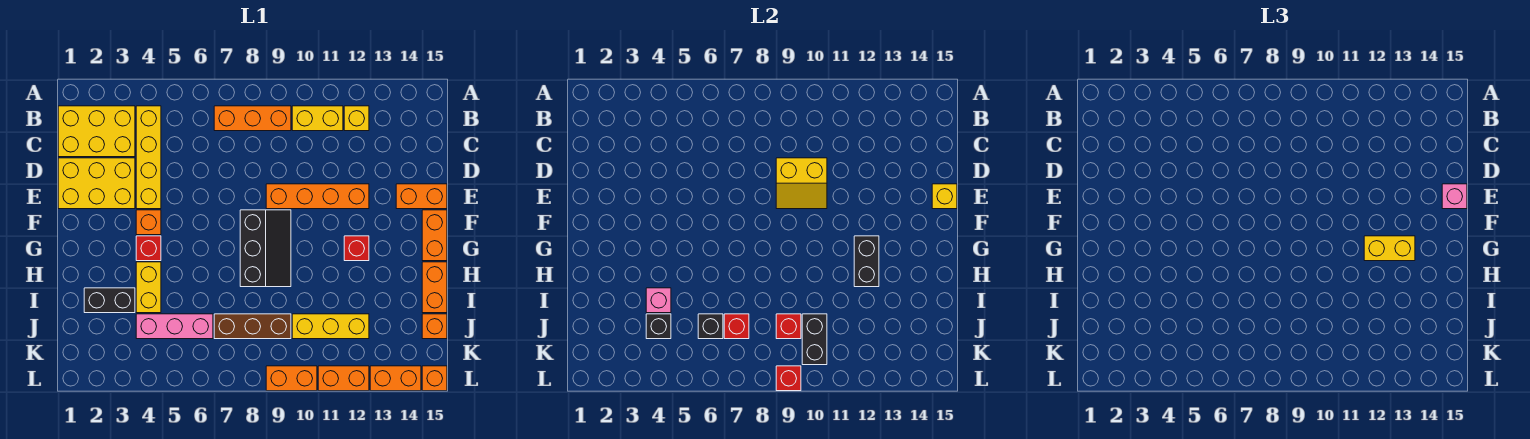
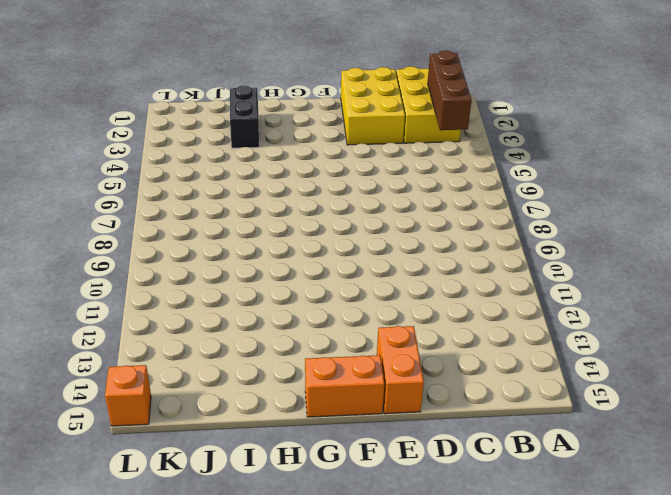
brown brick B2:B4 level 2 -> brown brick J7:J9 level 1
none -> yellow brick B4:E4 level 1
none -> orange brick B7:B9 level 1
none -> yellow brick B10:B11 level 1
none -> yellow brick B12 level 1

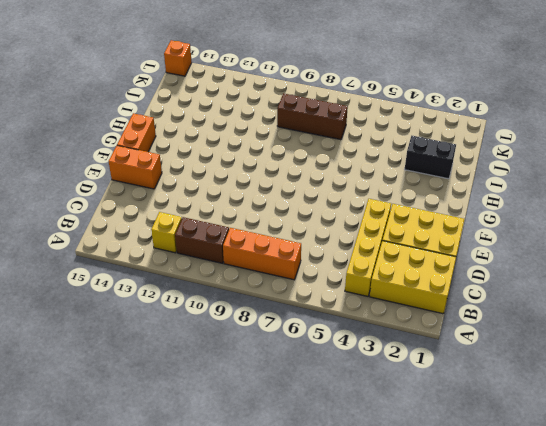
brown brick B10:B11 level 1 -> yellow brick B10:B11 level 1
none -> orange brick E9:E12 level 1
none -> orange brick F4 level 1
none -> black slope F8:H9 level 1 top 8
none -> red brick G4 level 1

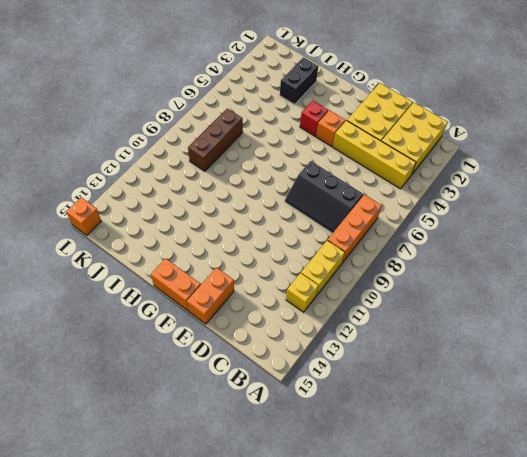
black slope C7:E8 level 1 top 7 -> black slope F8:H9 level 1 top 8
none -> orange brick E9:E12 level 1
none -> red brick G12 level 1
none -> yellow brick H4:I4 level 1
none -> orange brick H15:I15 level 1

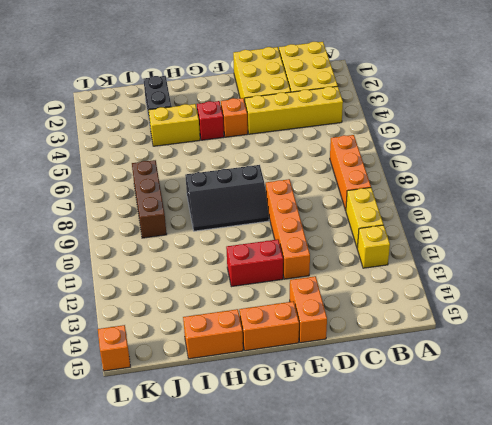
red brick F12:G12 level 1 -> red brick G12 level 1
none -> pink brick J4:J6 level 1
none -> yellow brick J10:J12 level 1
none -> orange brick J15 level 1
none -> orange brick L9:L10 level 1

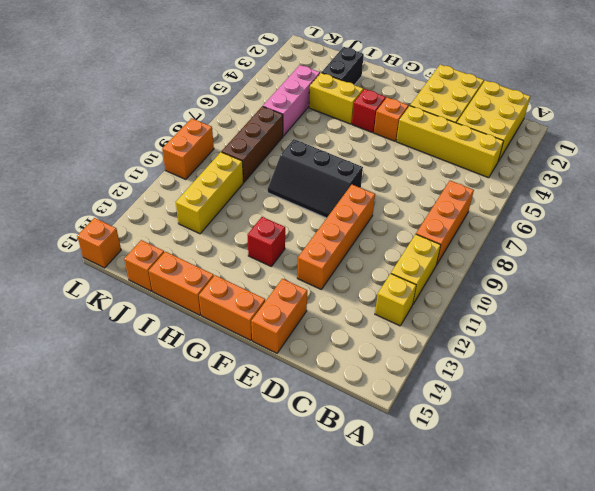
none -> orange brick L11:L12 level 1
none -> orange brick L13:L14 level 1
none -> yellow slope D9:E10 level 2 top D
none -> yellow brick E15 level 2

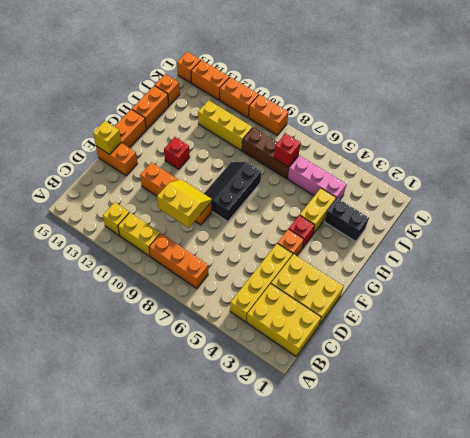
none -> black brick G12:H12 level 2
none -> pink brick I4 level 2
none -> black brick J4 level 2
none -> black brick J6 level 2

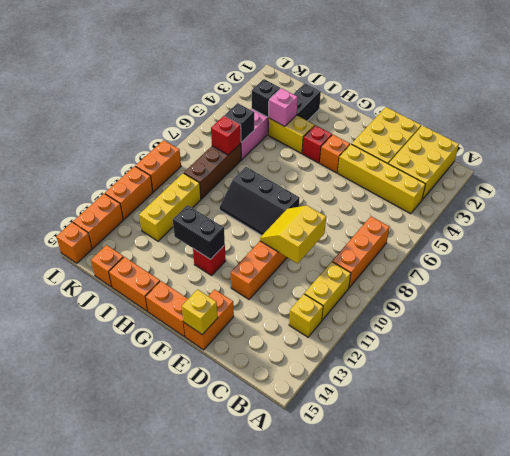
none -> red brick J9 level 2
none -> black brick J10:K10 level 2
none -> red brick L9 level 2
none -> pink brick E15 level 3

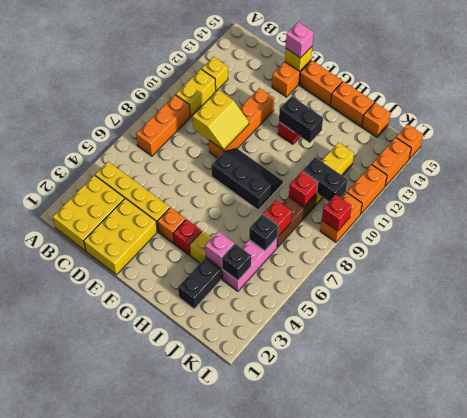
none -> yellow brick G12:G13 level 3

